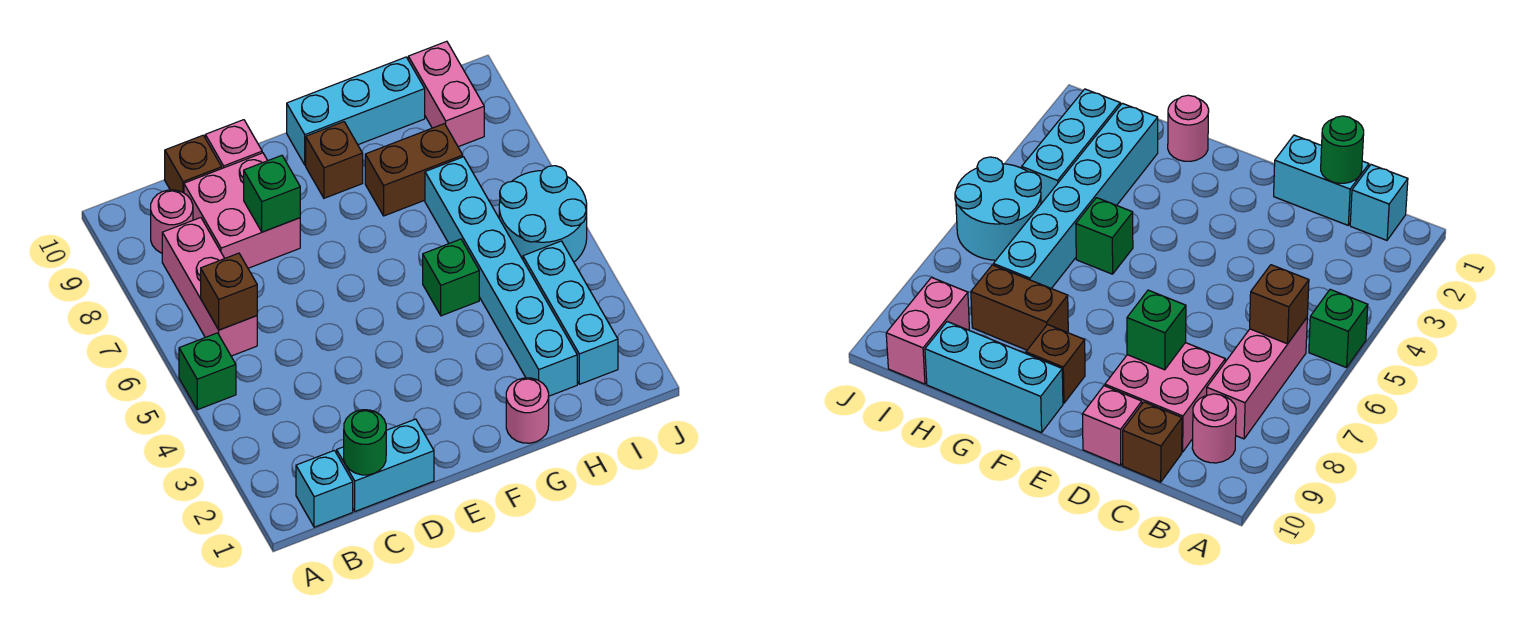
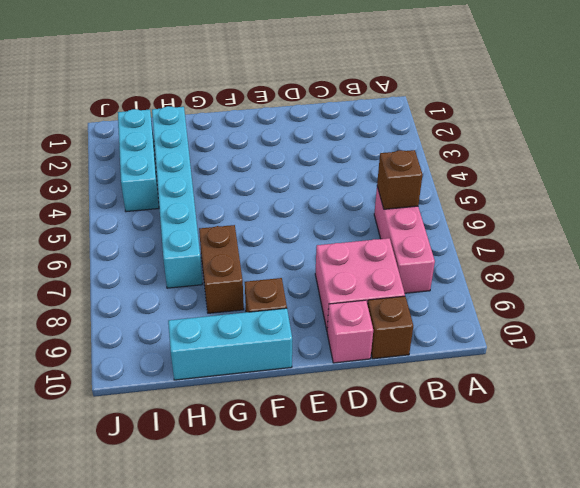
brown brick G7:G8 level 1 -> brown brick G8:H8 level 1
none -> green brick A5 level 1
none -> cyan brick B1 level 1
none -> pink round brick B9 level 1

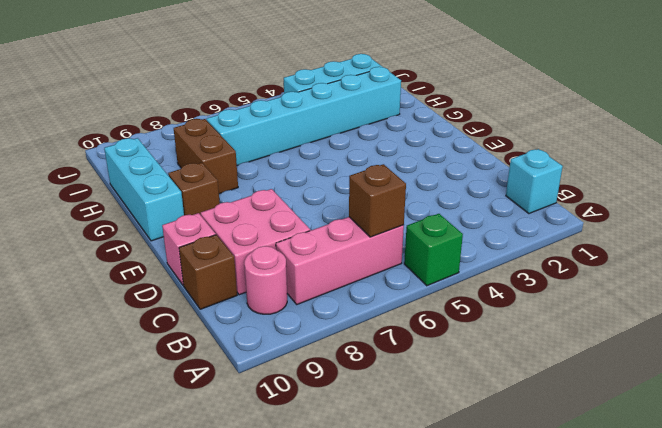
none -> cyan brick C1:D1 level 1
none -> pink round brick G1 level 1
none -> green brick G5 level 1

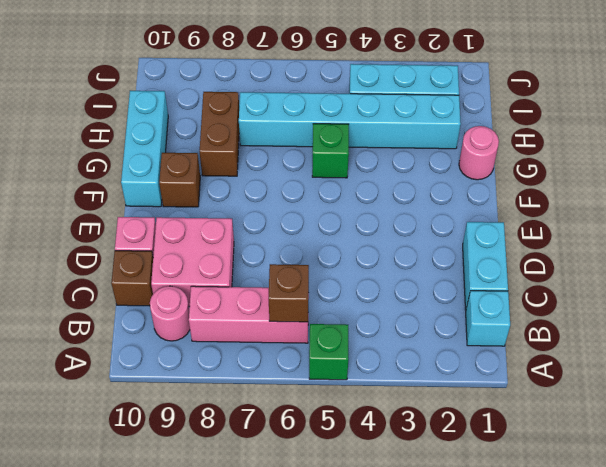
none -> cyan round brick I5:J6 level 1
none -> pink brick I9:I10 level 1
none -> green round brick C1 level 2

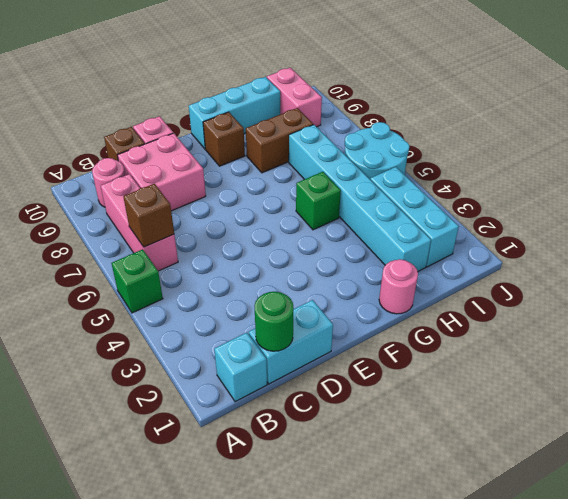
none -> green brick D8 level 2

